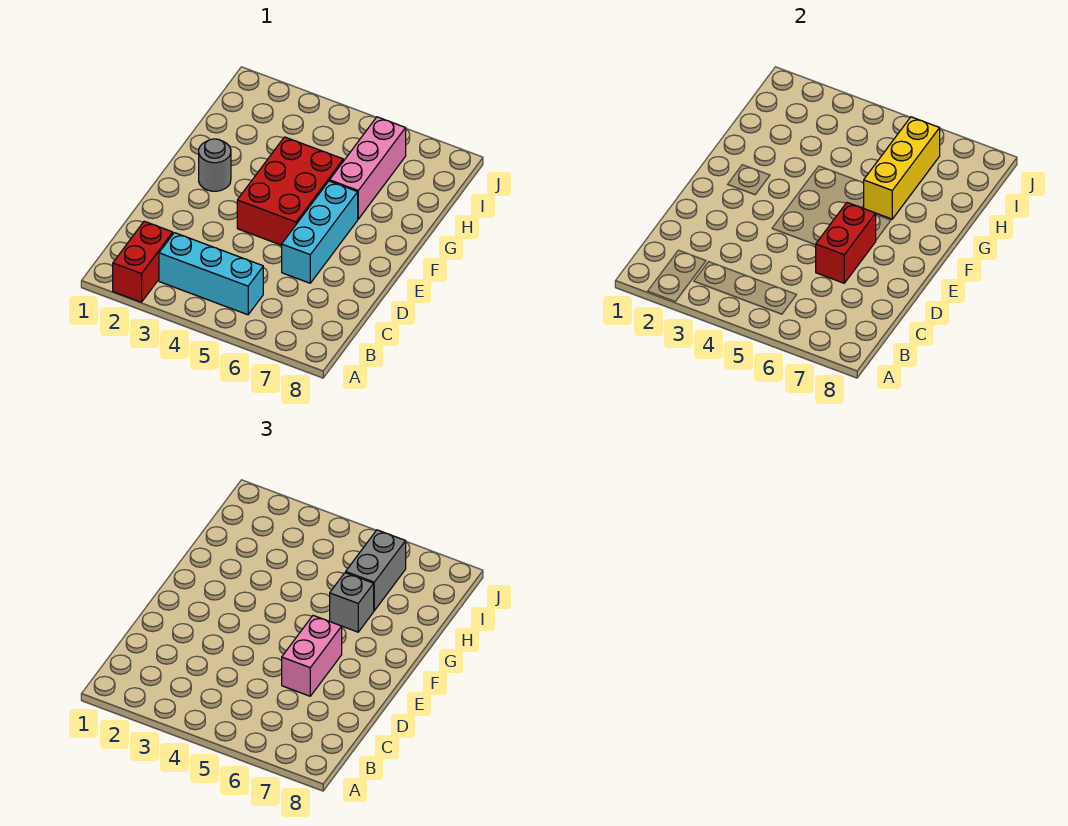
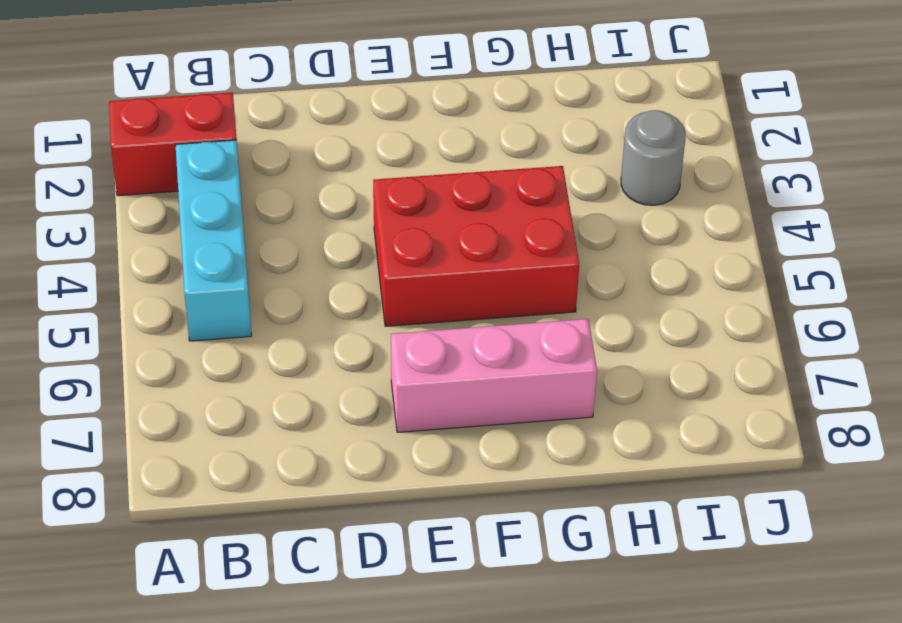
pink brick E7:G7 level 1 -> pink brick G6:I6 level 1
grey round brick I3 level 1 -> grey round brick F2 level 1
none -> cyan brick D6:F6 level 1
none -> red brick D6:E6 level 2

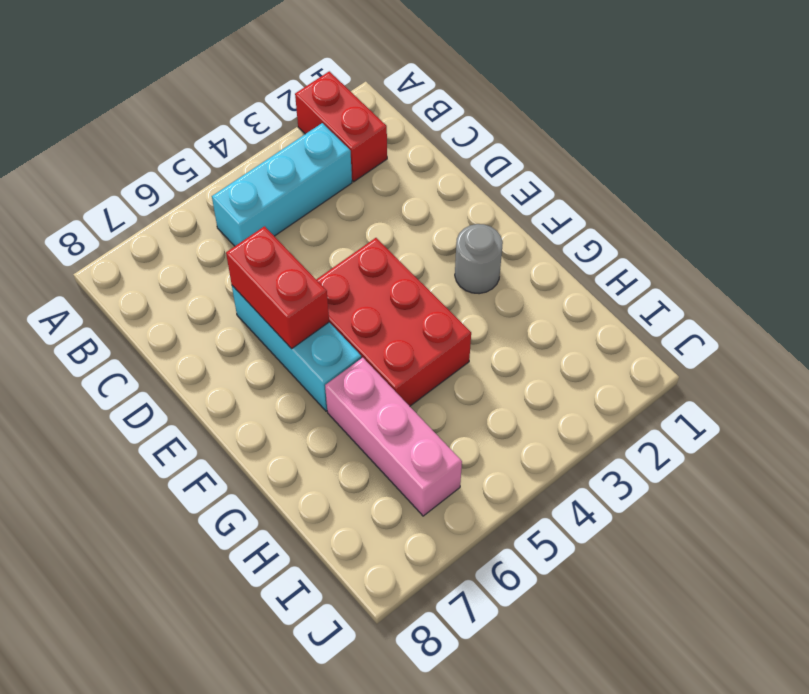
none -> yellow brick G6:I6 level 2
none -> pink brick D6:E6 level 3

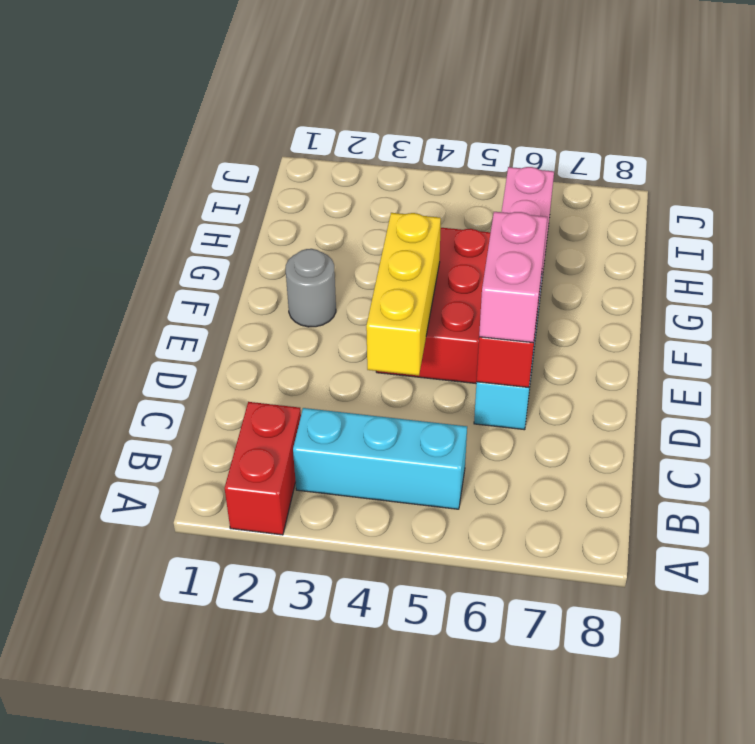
yellow brick D4:F4 level 2 -> yellow brick G6:I6 level 2
none -> grey brick G6 level 3
none -> grey brick H6:I6 level 3

